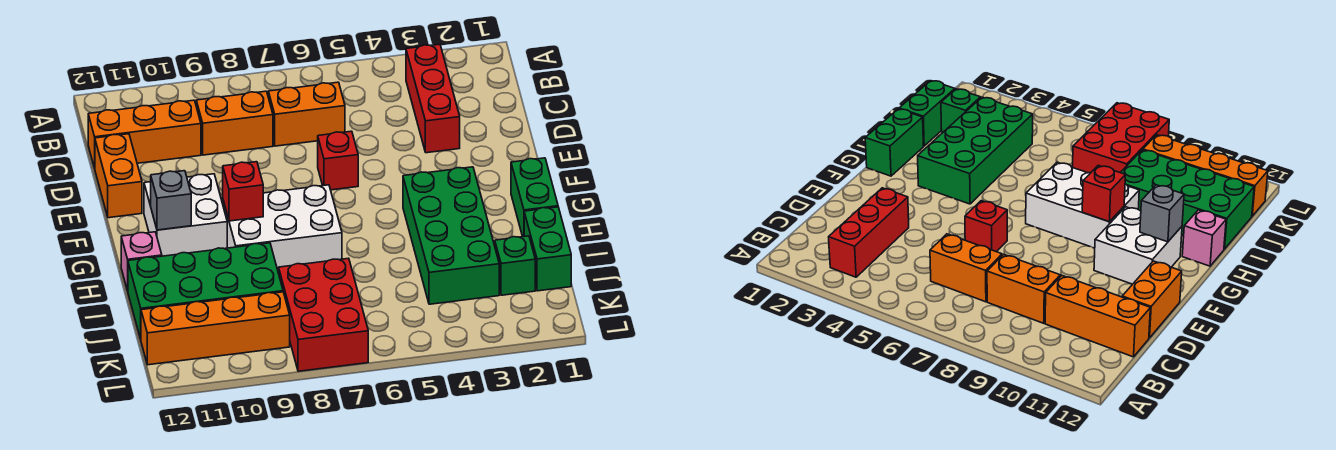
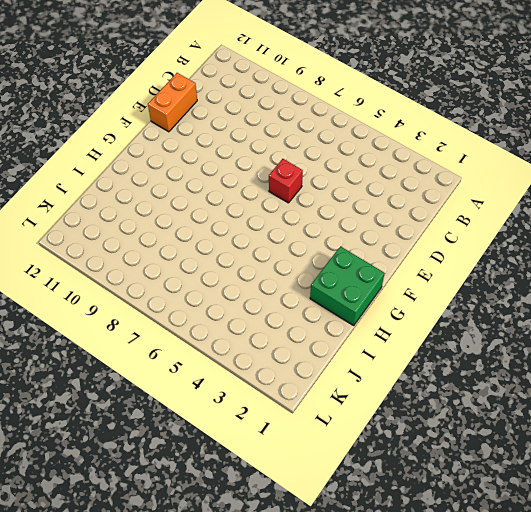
green brick G1:H2 level 1 -> green brick G1:H1 level 1
none -> red brick B3:D3 level 1
none -> orange brick C6:C7 level 1
none -> orange brick C8:C9 level 1

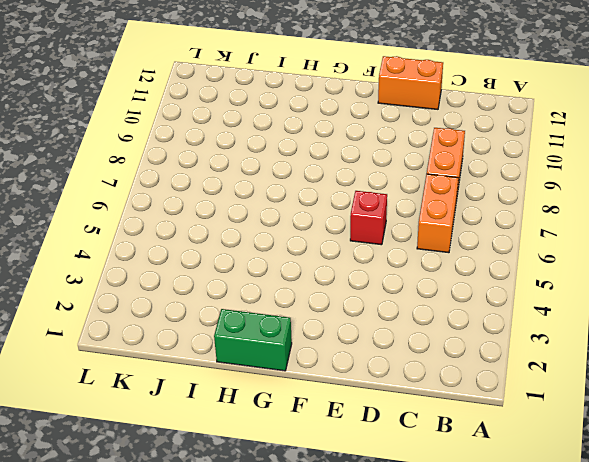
none -> red brick B3:D3 level 1
none -> orange brick C10:C12 level 1
none -> white brick F10:G11 level 1

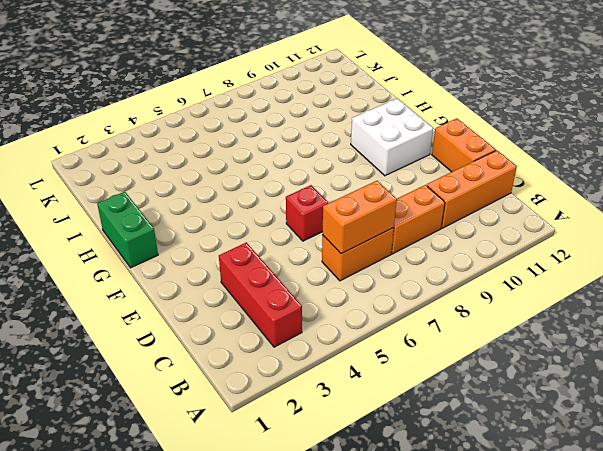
orange brick C6:C7 level 2 -> none
none -> green brick G3:J4 level 1
none -> white brick G7:H9 level 1
none -> pink brick H12 level 1

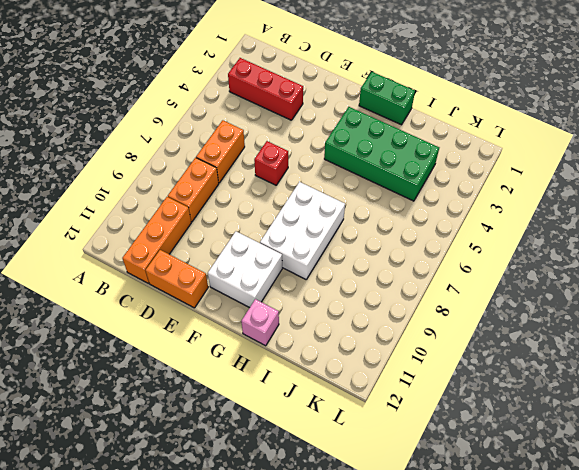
none -> green brick I1:J1 level 1
none -> green brick I9:J12 level 1
none -> green brick J2 level 1

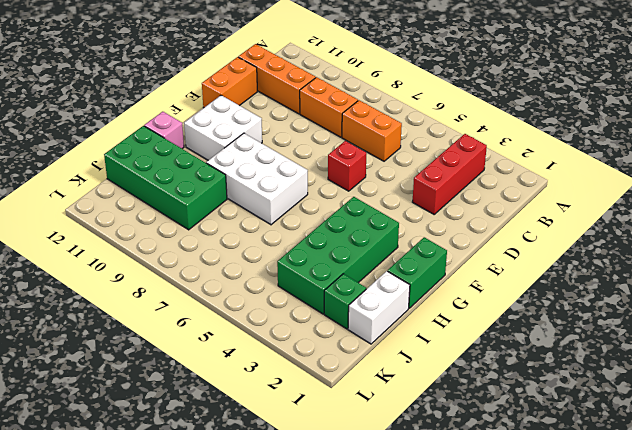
white brick I1:J1 level 1 -> green brick I1:J1 level 1
none -> red brick J7:L8 level 1
none -> orange brick K9:K12 level 1
none -> red brick G9 level 2

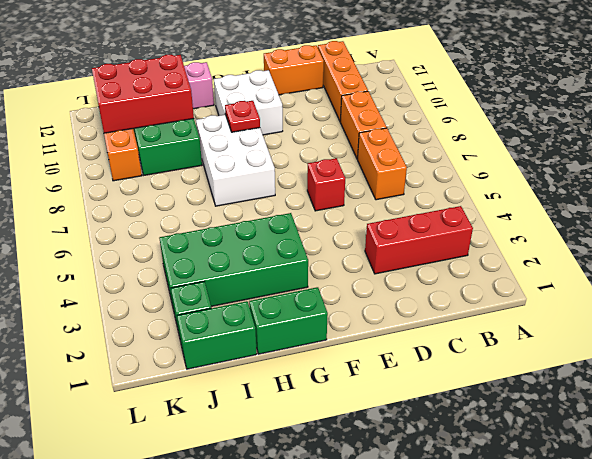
red plate G9 level 2 -> red brick G9 level 2
red brick I10:K11 level 2 -> red brick J7:L8 level 1
none -> grey brick G11 level 2

